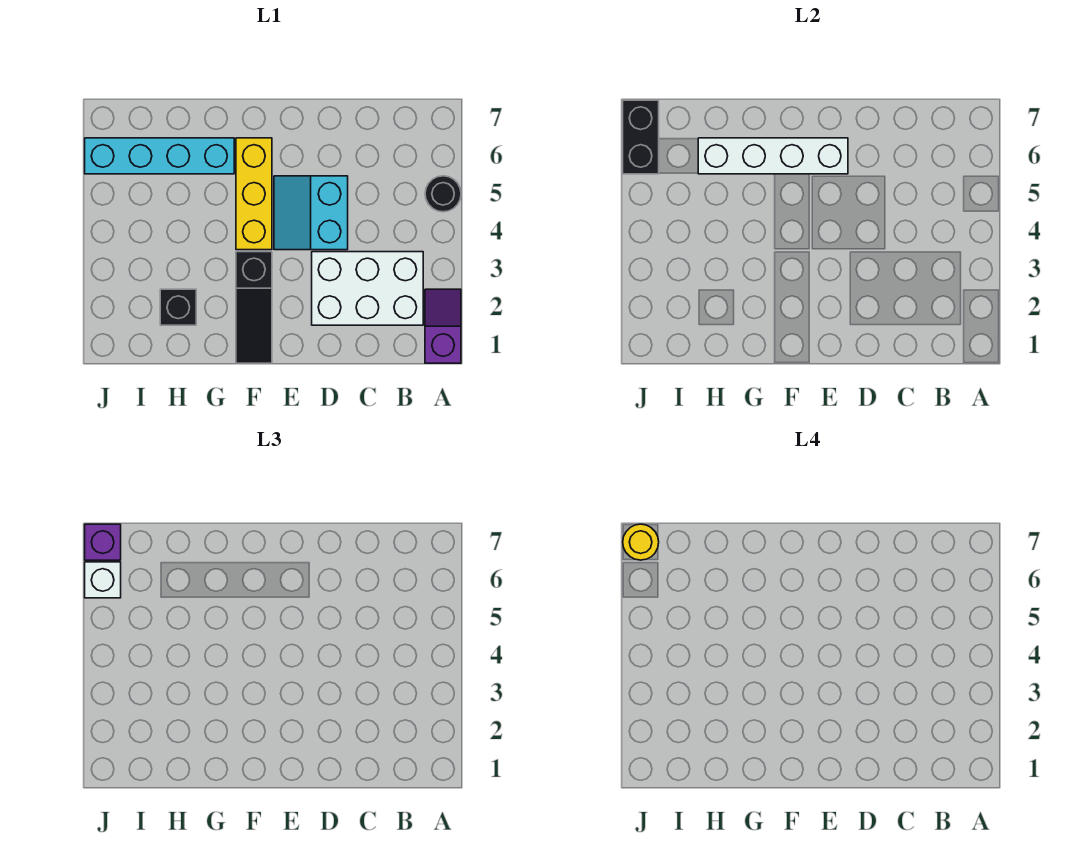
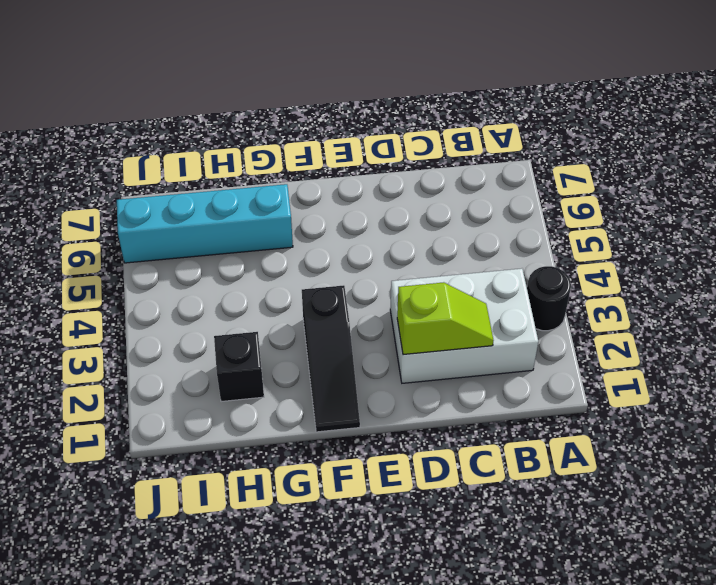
black round brick A3 level 1 -> black round brick A5 level 1
lime slope C2:D2 level 2 top D -> none
none -> purple slope A1:A2 level 1 top 1
none -> cyan slope D4:E5 level 1 top D
none -> yellow brick F4:F6 level 1

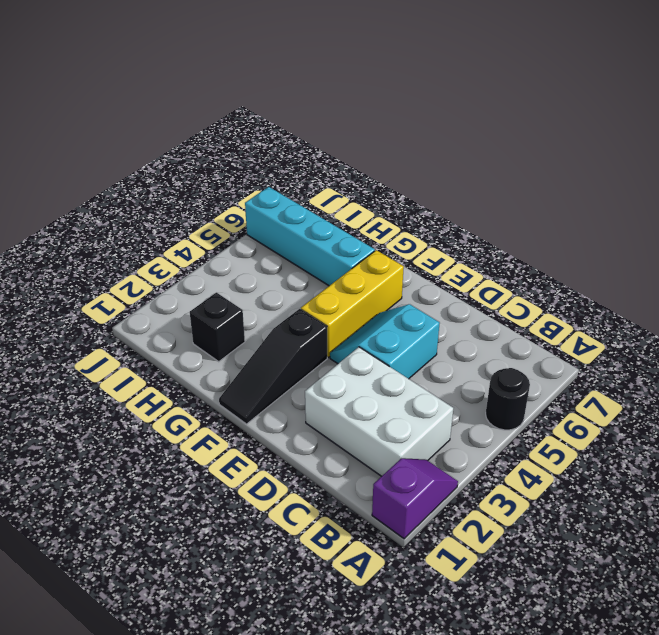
none -> white brick E6:H6 level 2
none -> black brick J6:J7 level 2
none -> white brick J6 level 3

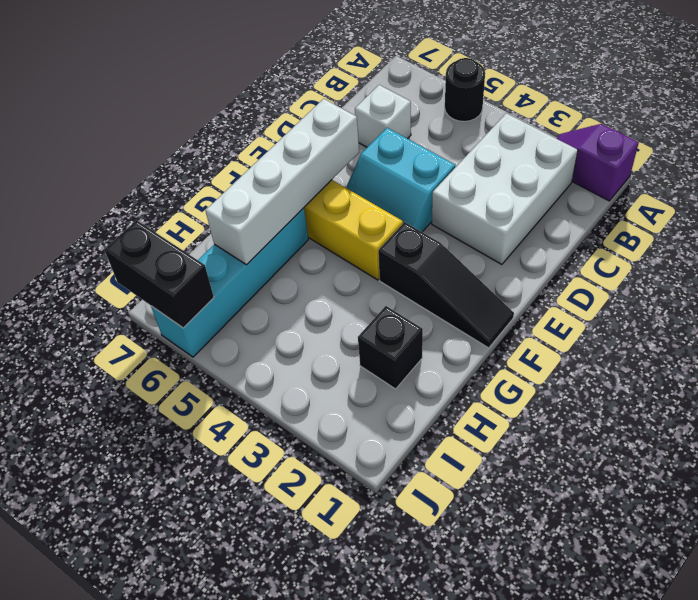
white brick C6 level 1 -> white brick J6 level 3
none -> purple brick J7 level 3
none -> yellow round brick J7 level 4

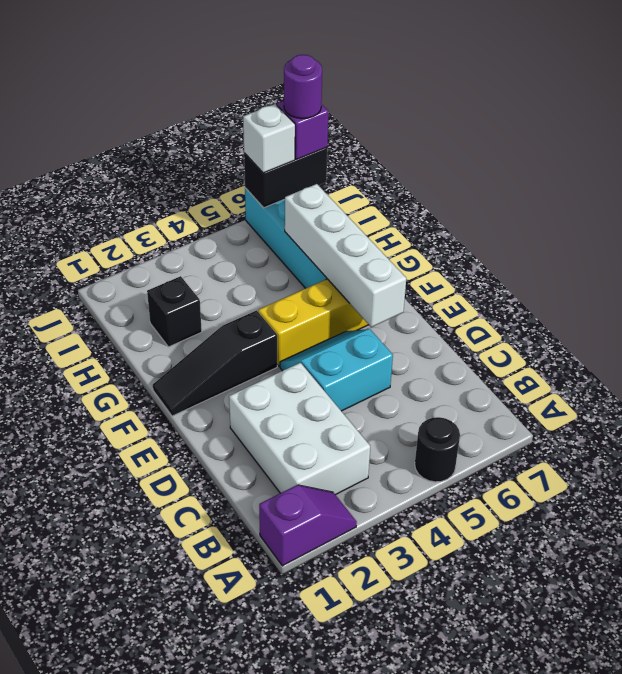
purple round brick J7 level 4 -> yellow round brick J7 level 4

